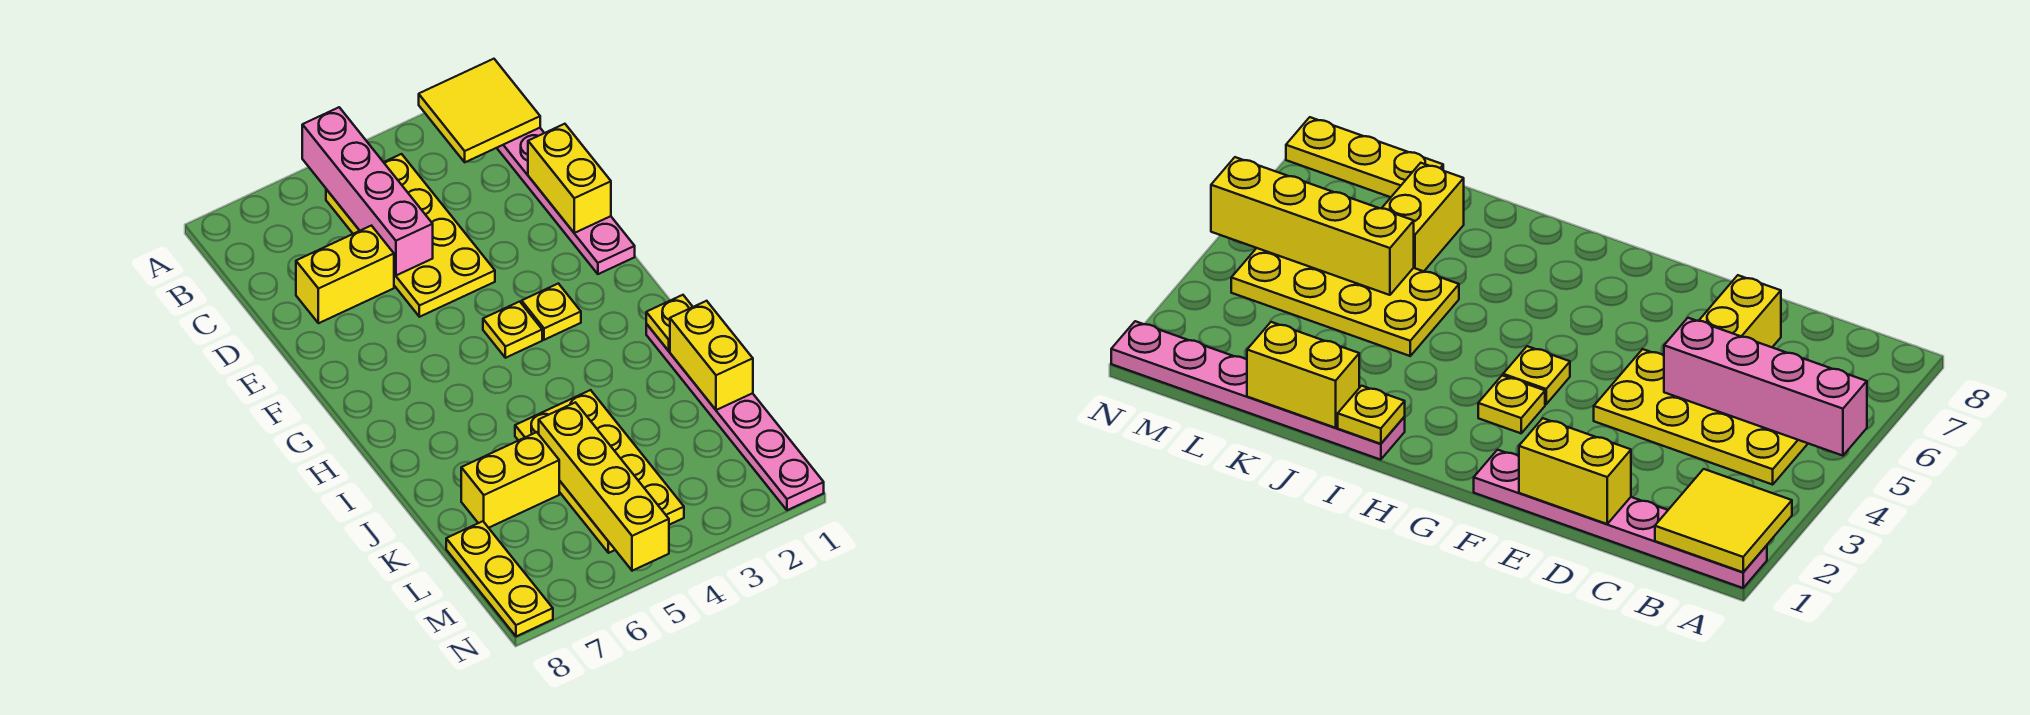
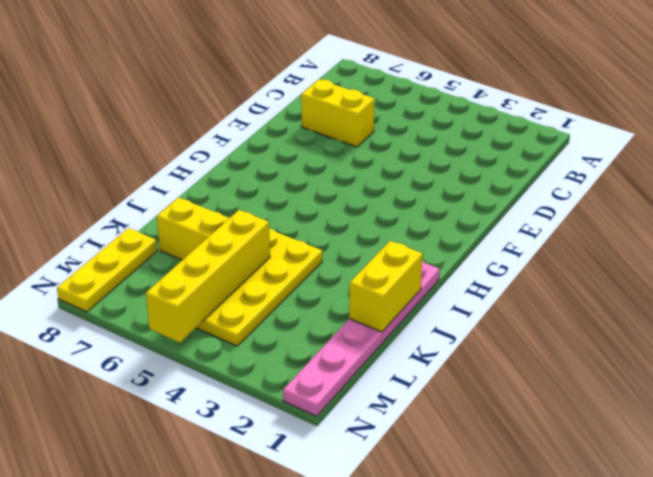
none -> pink plate A1:F1 level 1
none -> yellow plate B4:E5 level 1
none -> yellow plate G3 level 1

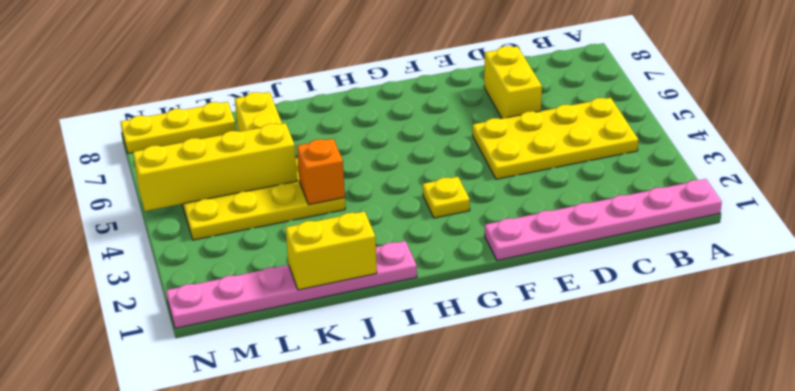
orange brick J4 level 2 -> none
none -> yellow plate G4 level 1
none -> yellow tile A1:B2 level 2
none -> pink brick A5:D5 level 2

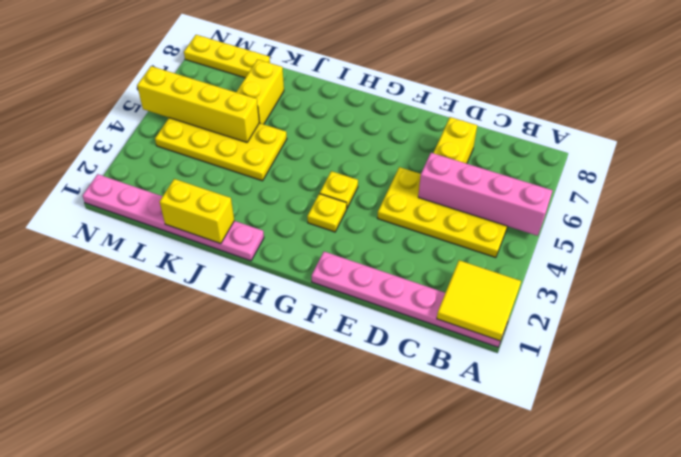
none -> yellow brick D1:E1 level 2
none -> yellow plate I1 level 2

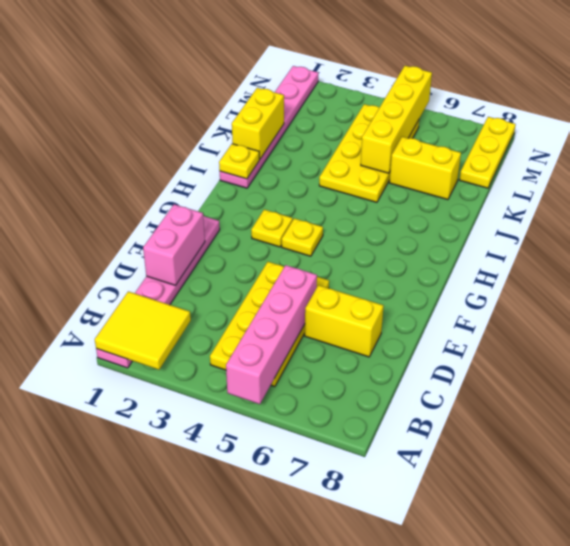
pink brick D1:E1 level 2 -> yellow brick D1:E1 level 2

